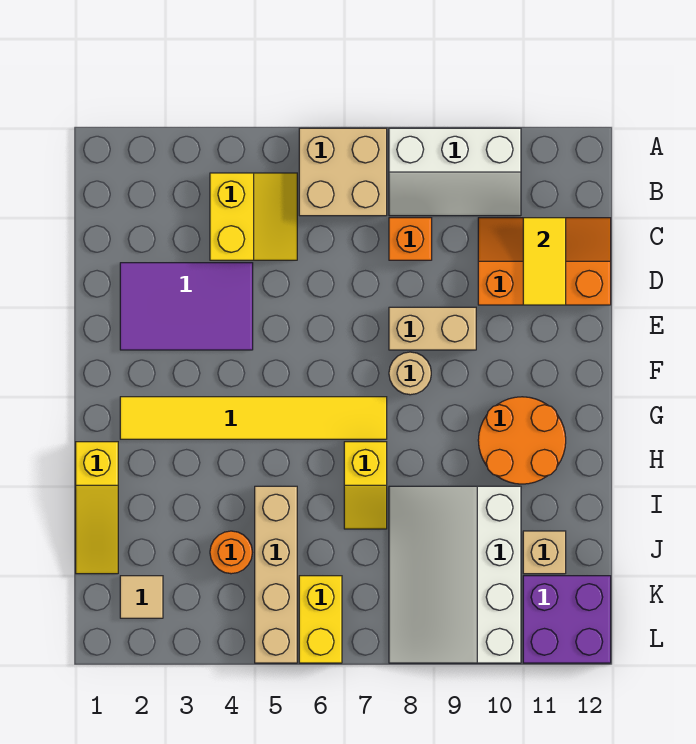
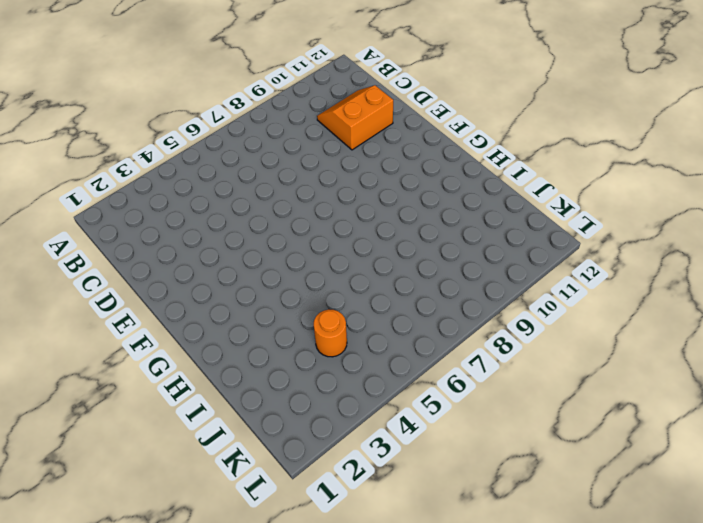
orange slope C10:D11 level 1 top D -> orange slope C10:D12 level 1 top D
none -> tan brick A6:B7 level 1
none -> white slope A8:B10 level 1 top A
none -> yellow slope B4:C5 level 1 top 4

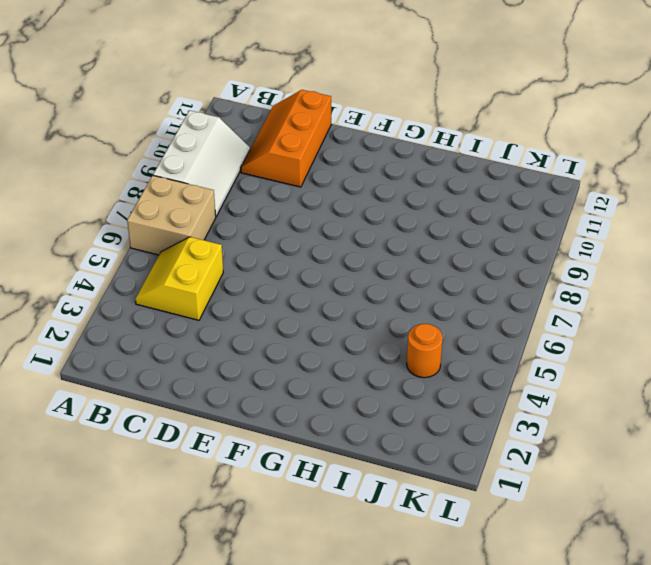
yellow slope B4:C5 level 1 top C -> yellow slope B4:C5 level 1 top 4
none -> orange brick C8 level 1
none -> purple tile D2:E4 level 1
none -> tan brick E8:E9 level 1

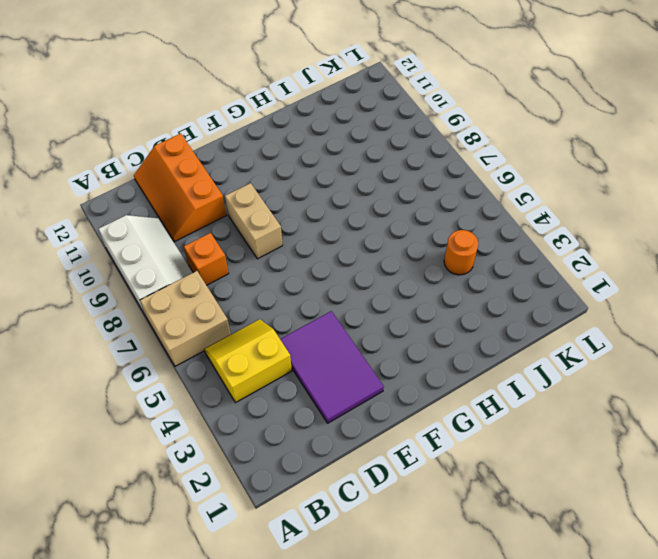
none -> tan round brick F8 level 1
none -> yellow tile G2:G7 level 1
none -> orange round brick G10:H11 level 1

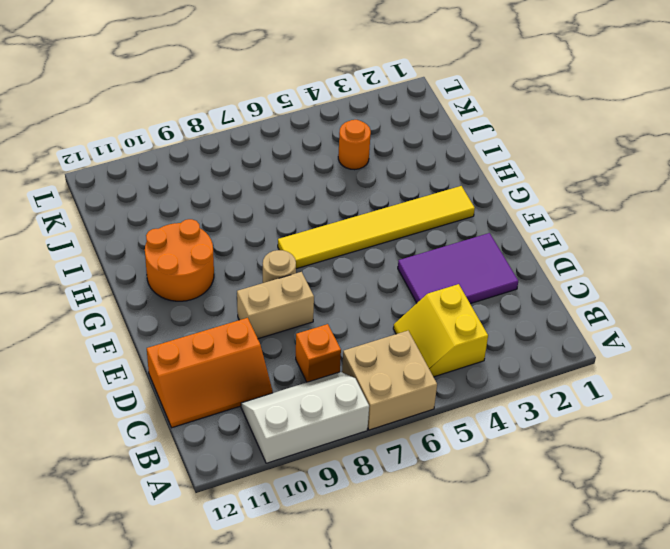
none -> yellow slope H1:J1 level 1 top H
none -> yellow slope H7:I7 level 1 top H
none -> tan brick I5:L5 level 1

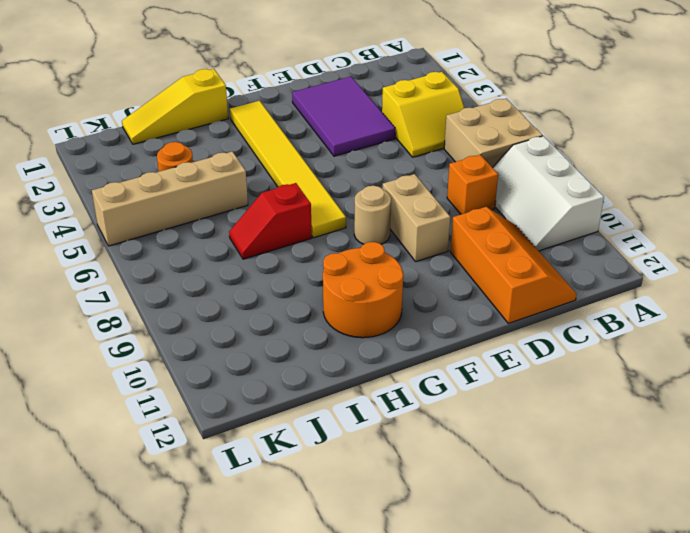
red slope H7:I7 level 1 top H -> yellow slope H7:I7 level 1 top H
none -> white slope I8:L10 level 1 top 10
none -> tan brick J11 level 1
none -> tan tile K2 level 1

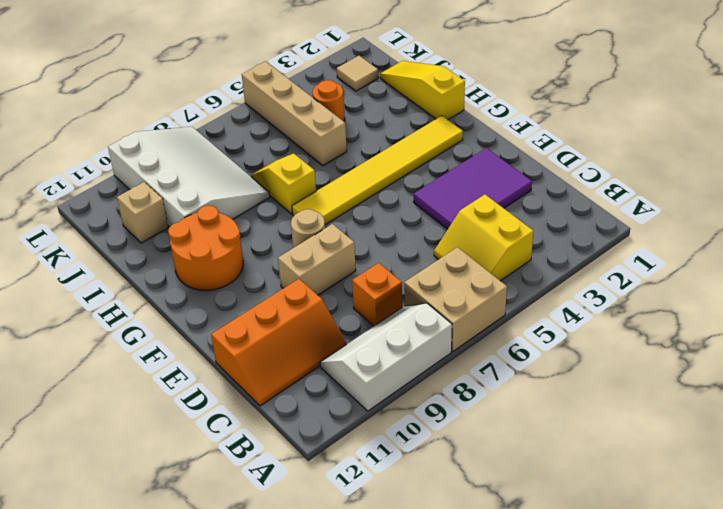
none -> yellow brick K6:L6 level 1
none -> purple brick K11:L12 level 1
none -> yellow tile C11:D11 level 2

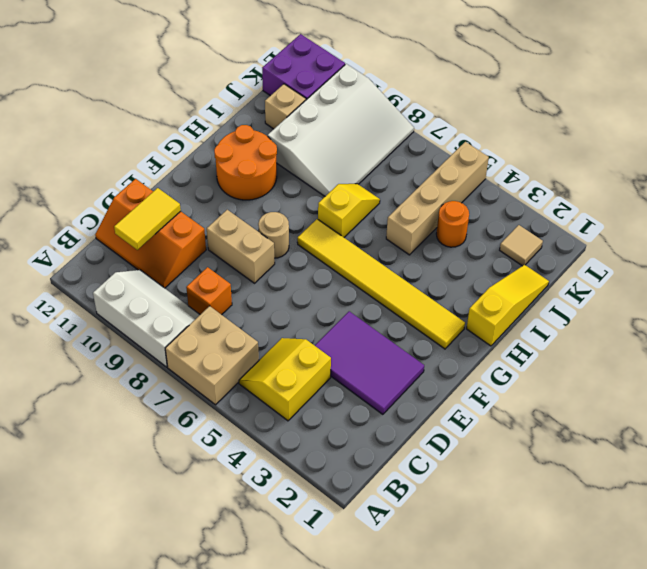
none -> yellow brick K6:L6 level 1

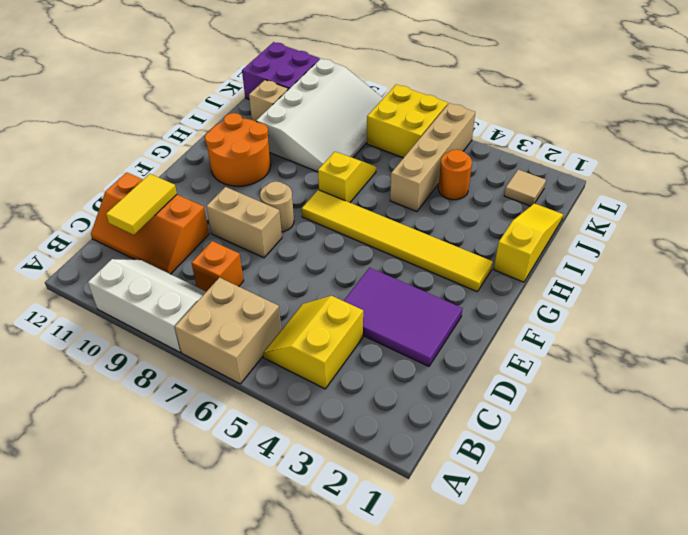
yellow brick K6:L7 level 1 -> yellow brick K6:L6 level 1

